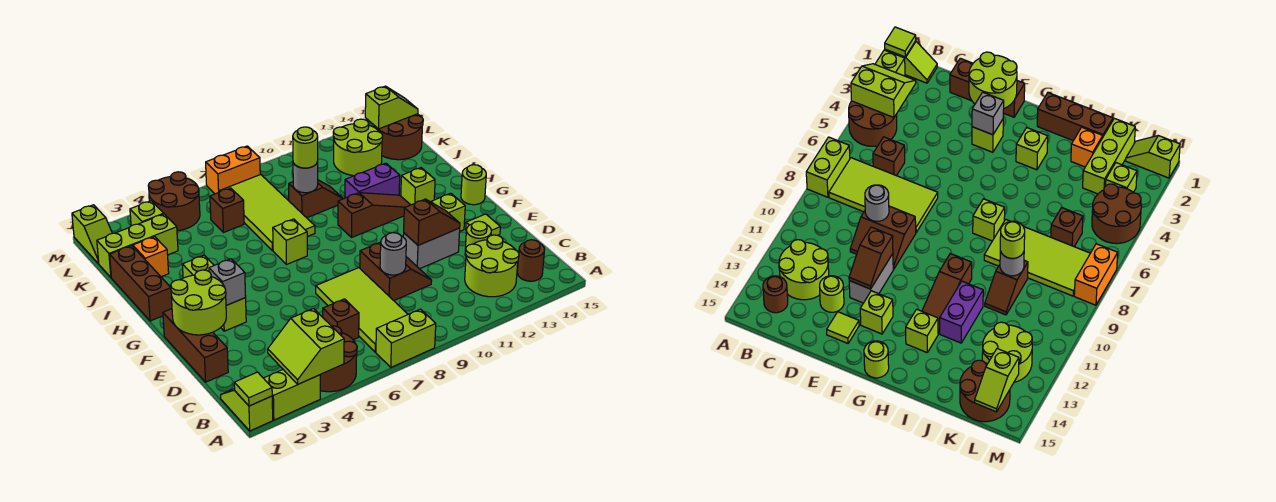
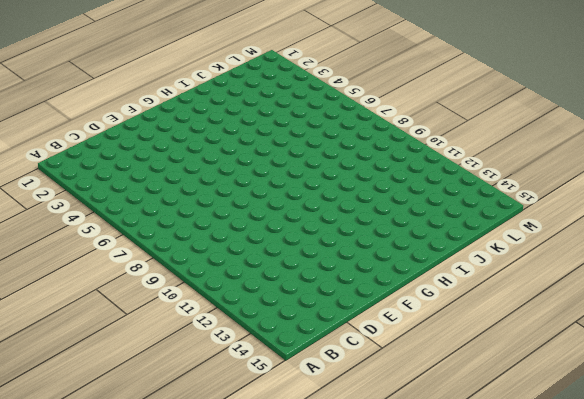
none -> lime slope A1:B1 level 1 top A
none -> lime brick A2:A3 level 1
none -> brown round brick A4:B5 level 1
none -> lime brick A7:A8 level 1

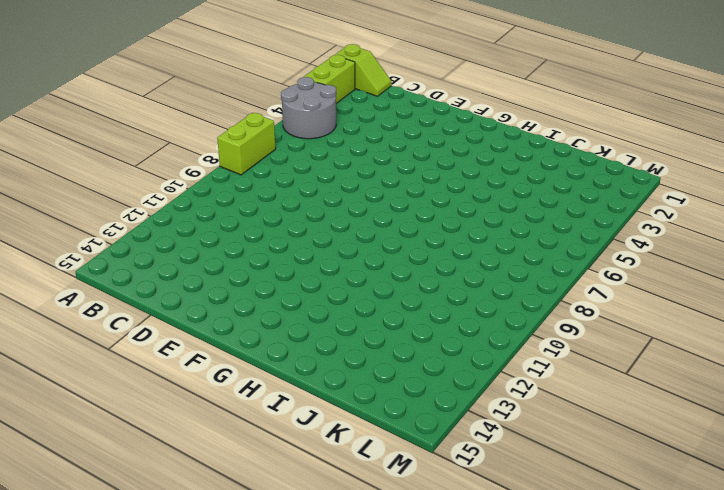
grey round brick A4:B5 level 1 -> brown round brick A4:B5 level 1
none -> lime tile B7:E8 level 1
none -> lime round brick B12:C13 level 1
none -> brown round brick B14 level 1
none -> brown brick C6 level 1

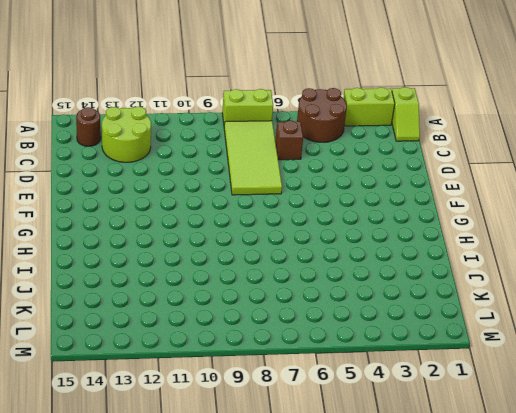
none -> brown brick D1:F1 level 1
none -> brown slope D9:E10 level 1 top 9
none -> lime round brick D13 level 1
none -> grey brick E11:E12 level 1

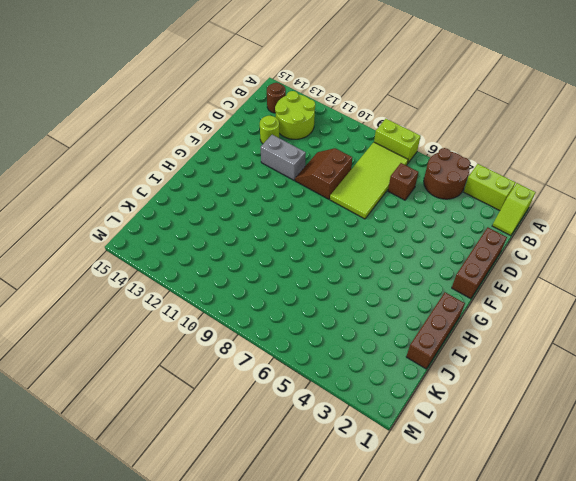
none -> lime tile E14 level 1
none -> lime brick F3 level 1
none -> lime brick F13 level 1
none -> lime round brick G15 level 1

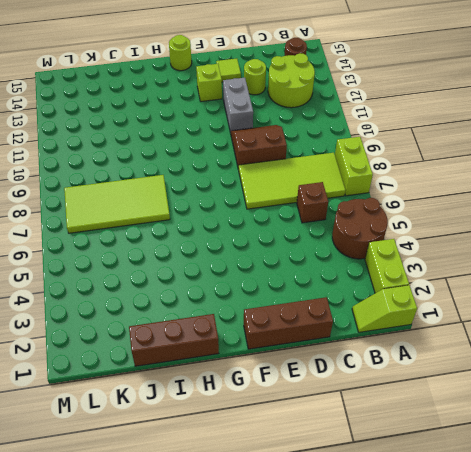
none -> lime brick F3 level 1
none -> lime brick H3 level 1
none -> lime brick H7 level 1
none -> brown slope H10:H12 level 1 top 10

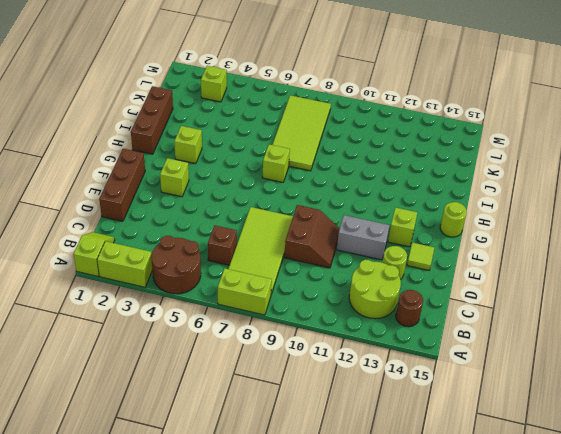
none -> brown slope H10:H12 level 1 top 10
none -> lime brick H13 level 1
none -> purple brick I11:I12 level 1
none -> orange brick J2 level 1

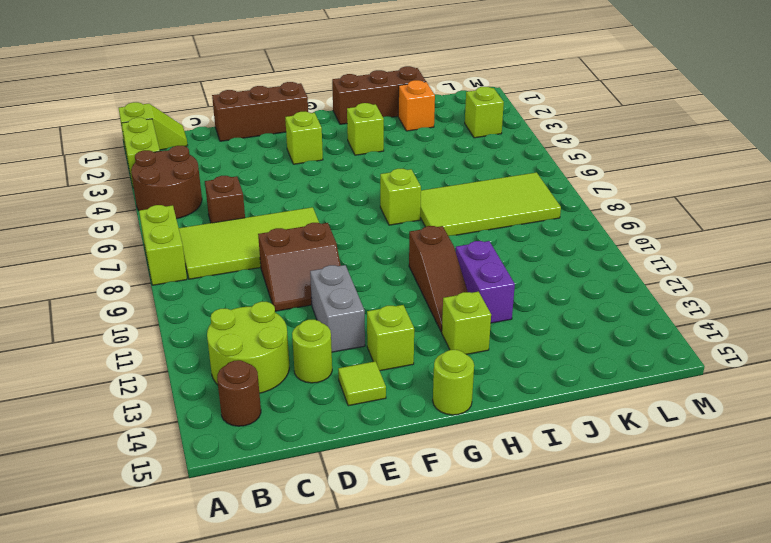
none -> brown slope J9:J10 level 1 top 9
none -> lime brick K1:K3 level 1
none -> brown brick K6 level 1
none -> lime round brick K12:L13 level 1

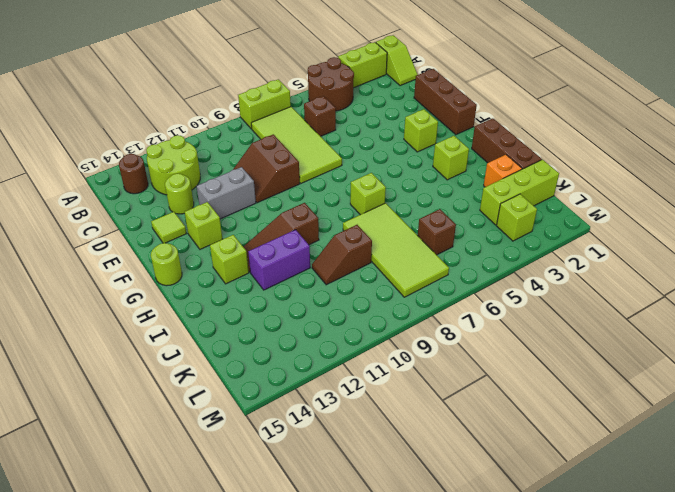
none -> lime round brick K12:L13 level 1
none -> brown round brick K14:L15 level 1
none -> lime slope L1:M1 level 1 top M
none -> brown round brick L4:M5 level 1

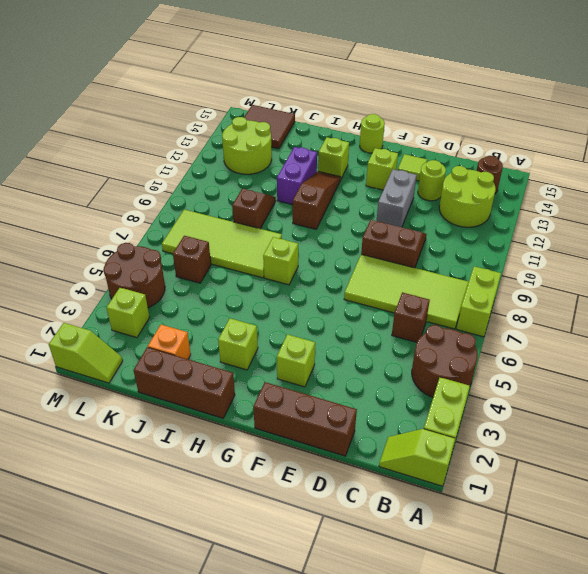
brown tile K14:L15 level 1 -> brown round brick K14:L15 level 1
none -> lime brick K1:K3 level 1
none -> orange brick M7:M8 level 1
none -> lime tile A1 level 2
none -> lime slope A3:B4 level 2 top 4

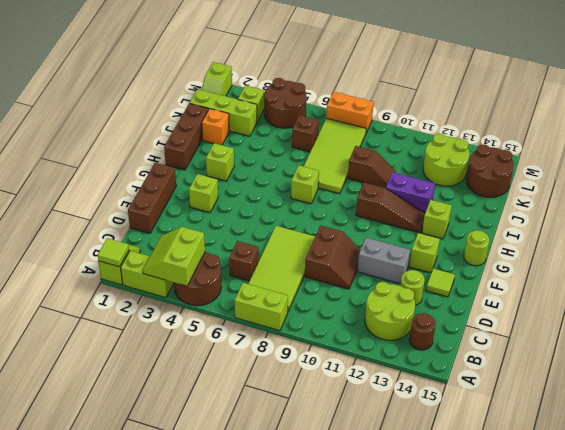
none -> grey round brick D9 level 2
none -> lime round brick E1:F2 level 2
none -> brown slope E11:E12 level 2 top 11
none -> grey brick F3 level 2

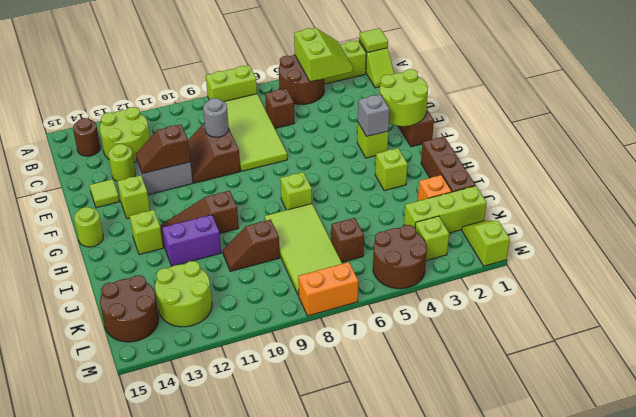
none -> grey round brick J9 level 2
none -> lime slope L14:L15 level 2 top 14
none -> lime round brick J9 level 3

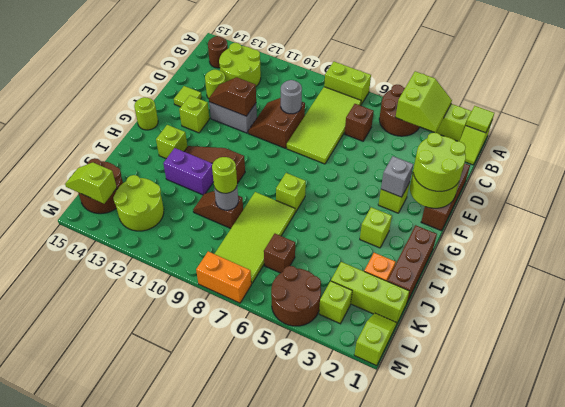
lime round brick E1:F2 level 3 -> none

